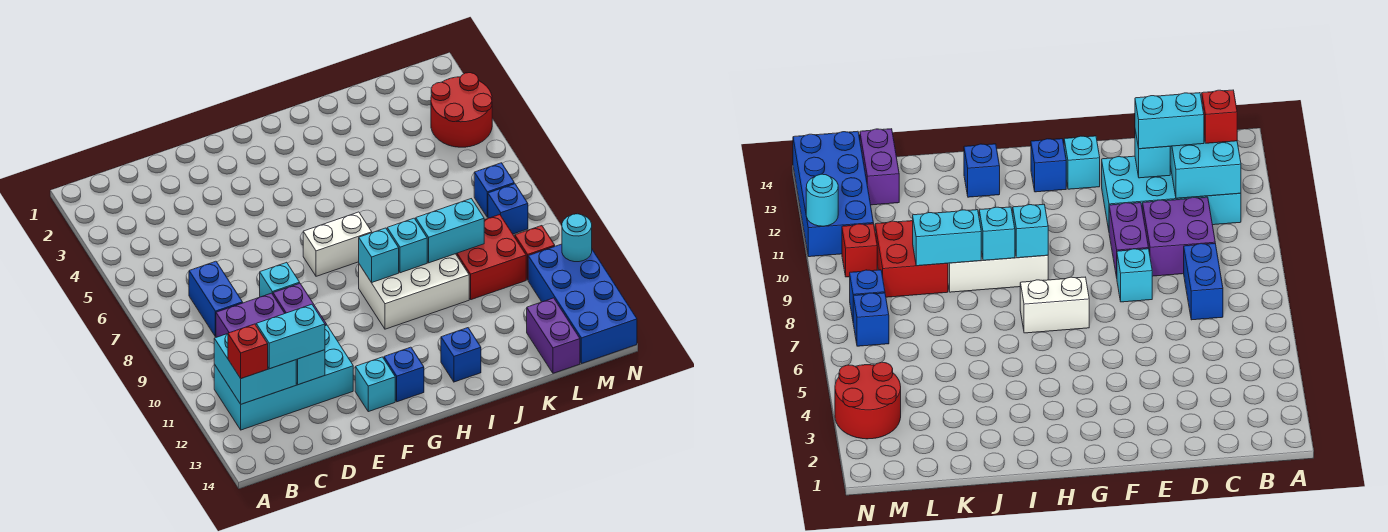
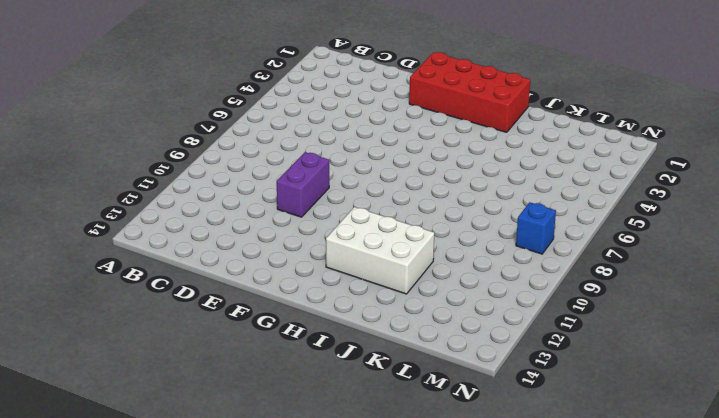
red brick F1:I2 level 1 -> none
white brick H11:J12 level 1 -> white brick H9:J10 level 1
none -> cyan brick B11:E12 level 1
none -> blue brick C7:C8 level 1
none -> purple brick C9:D10 level 1

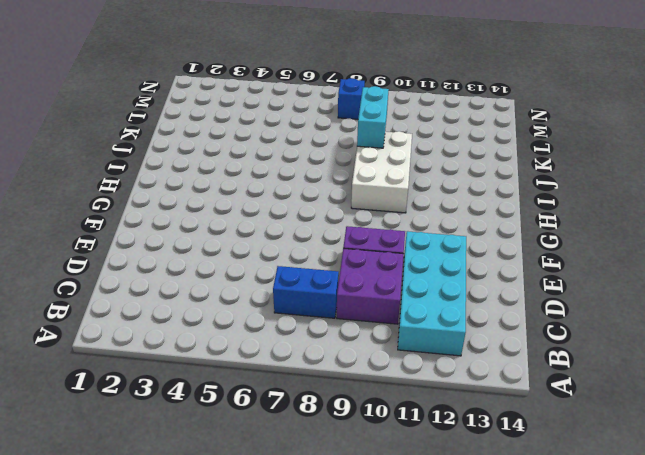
none -> cyan brick E8 level 1
none -> cyan brick F13 level 1
none -> white brick G7:H7 level 1

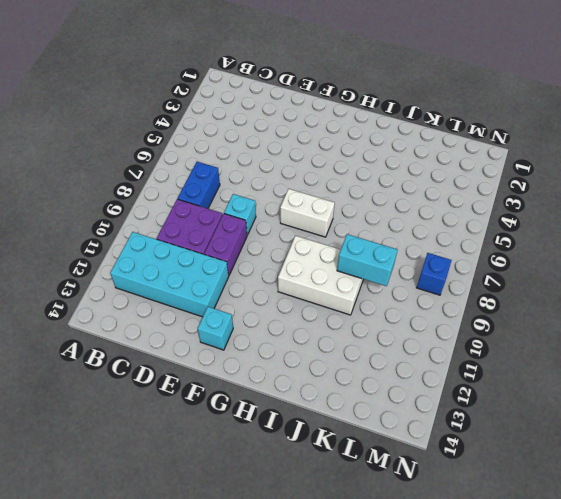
none -> blue brick G13 level 1
none -> blue brick I13 level 1
none -> red brick K9:L10 level 1

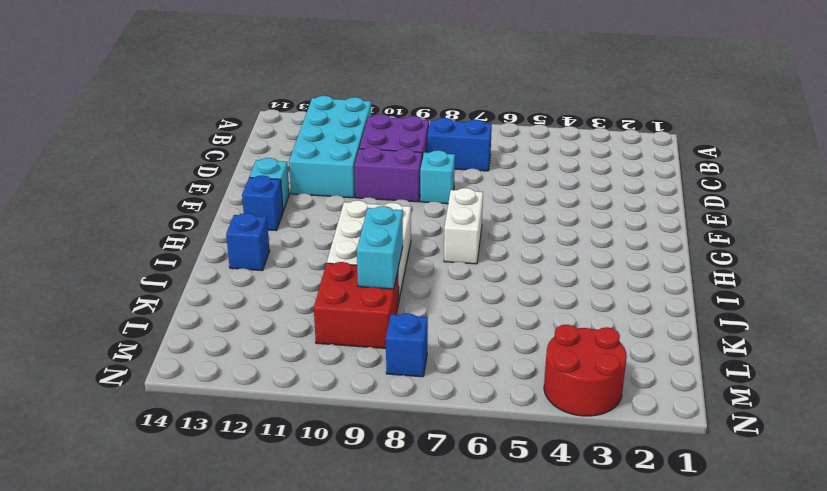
none -> purple brick L13:L14 level 1
none -> blue brick M7 level 1
none -> red brick M10 level 1

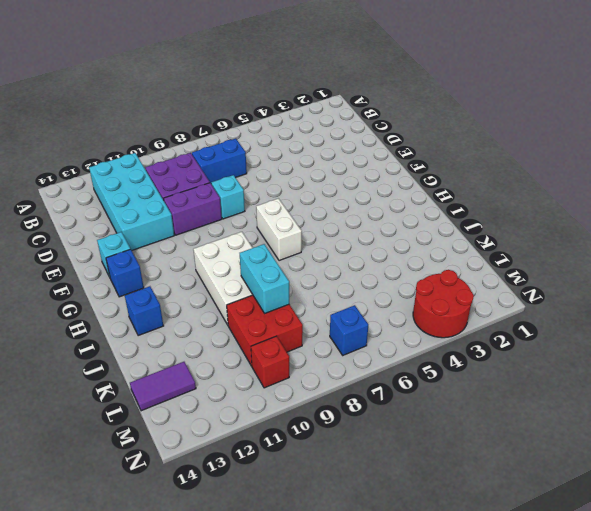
purple tile L13:L14 level 1 -> purple brick L13:L14 level 1
none -> blue brick M8 level 1
none -> blue brick M11:N14 level 1
none -> cyan brick B11:C12 level 2

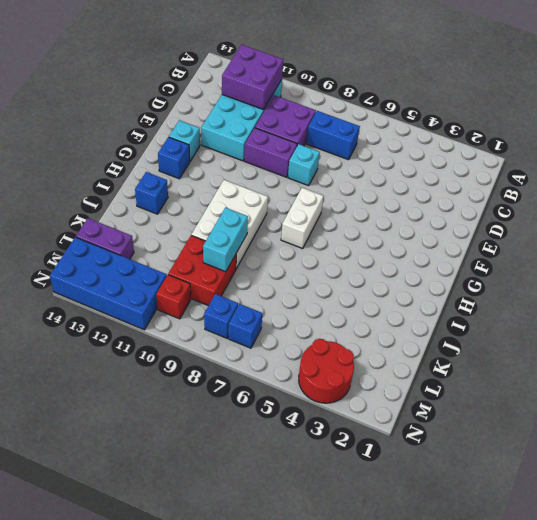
purple brick B11:C12 level 2 -> cyan brick B11:C12 level 2
none -> cyan brick D12 level 2
none -> cyan brick H9 level 2
none -> cyan brick I9 level 2

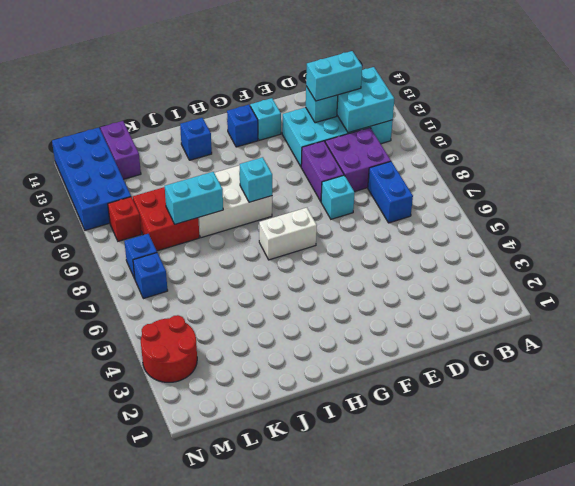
none -> cyan brick I9 level 2
none -> cyan round brick N11 level 2
none -> red brick B12 level 3

